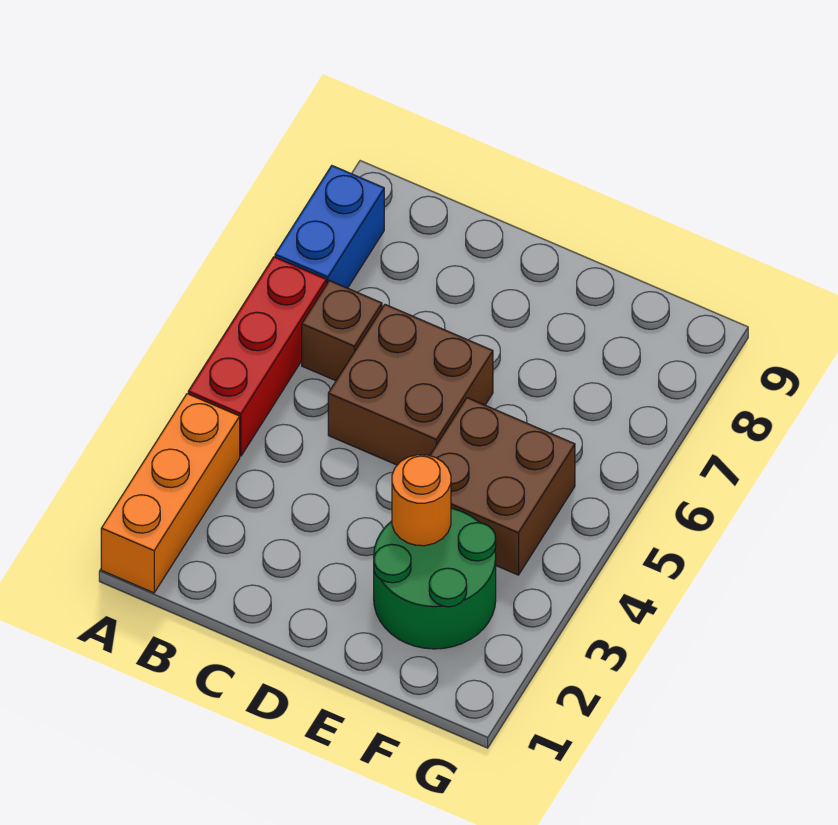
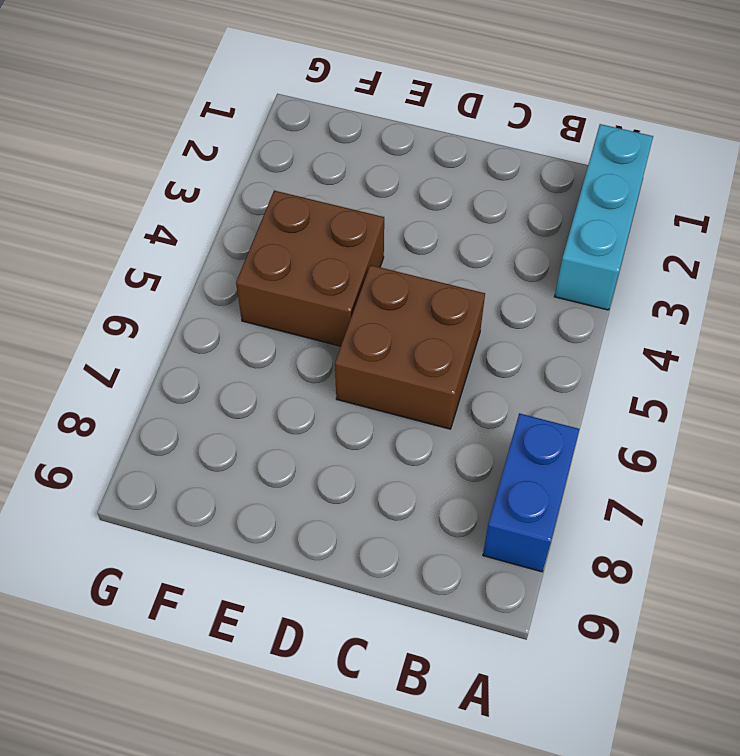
cyan brick A1:A3 level 1 -> orange brick A1:A3 level 1
none -> red brick A4:A6 level 1
none -> brown brick B6 level 1

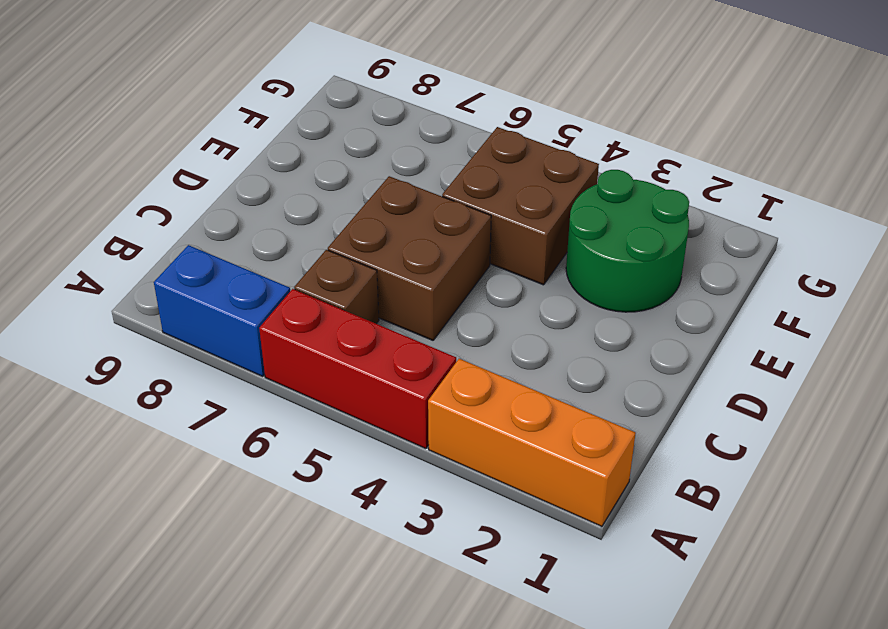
none -> orange round brick E3 level 2

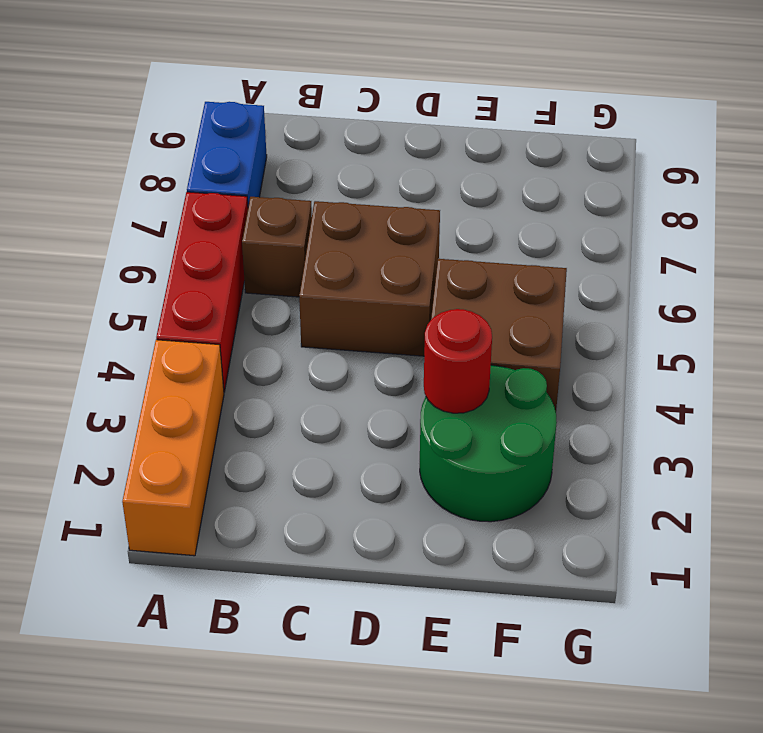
red round brick E3 level 2 -> orange round brick E3 level 2

